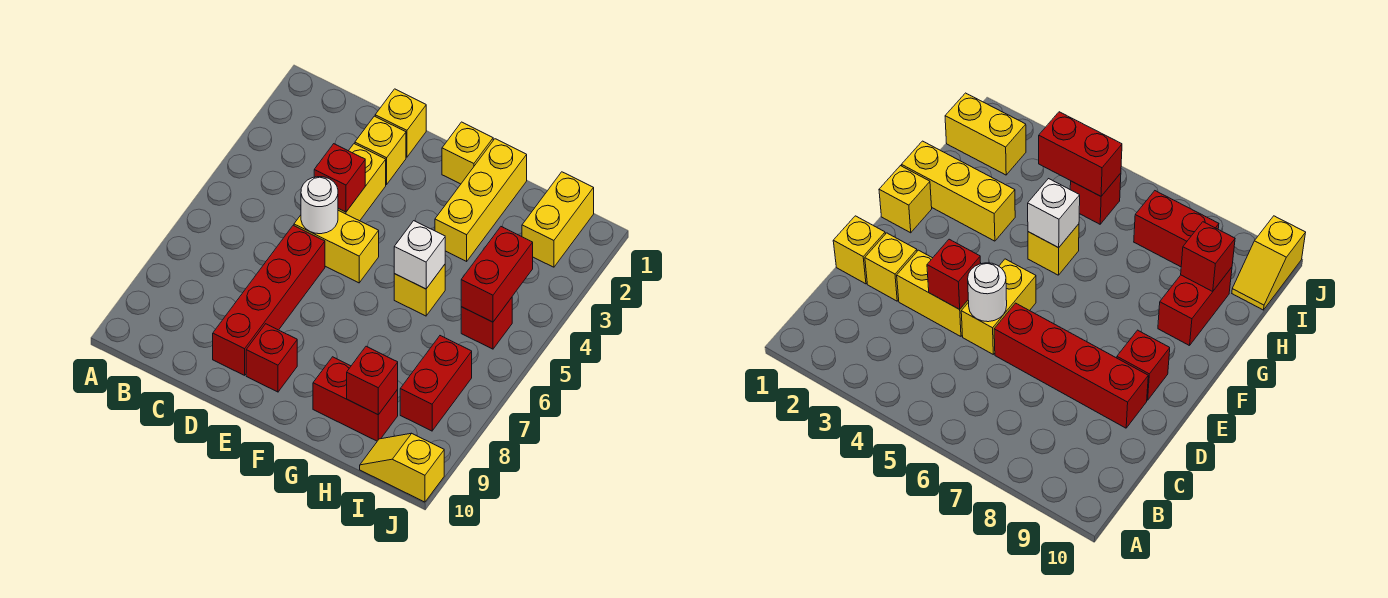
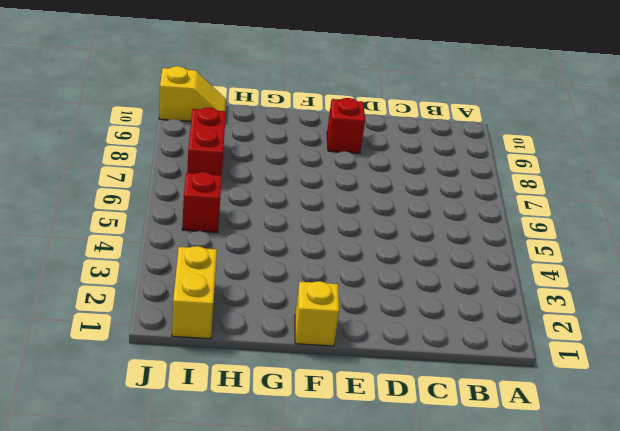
none -> yellow brick D1 level 1
none -> yellow brick D2 level 1
none -> yellow brick D3:D4 level 1

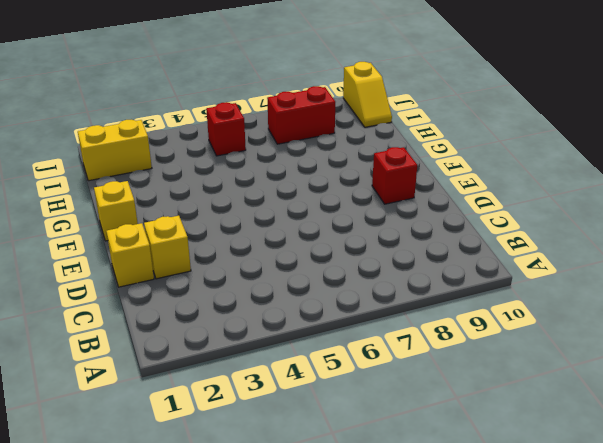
none -> yellow brick D3:D4 level 1
none -> yellow brick D5:E5 level 1
none -> red brick D6:D9 level 1

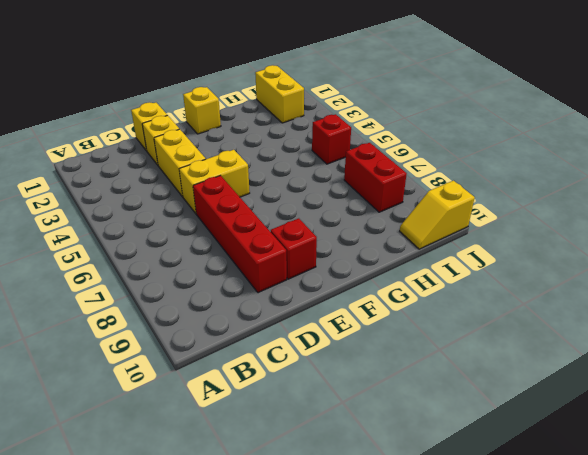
none -> yellow brick G1:G3 level 1
none -> yellow brick G5 level 1
none -> red brick G9:H9 level 1

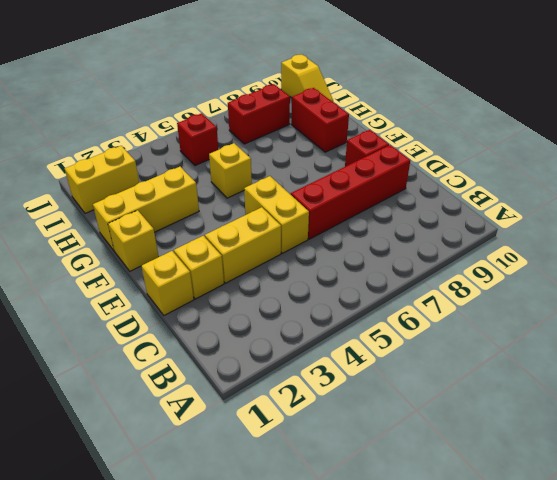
none -> red brick D4 level 2
none -> white round brick D5 level 2
none -> white brick G5 level 2

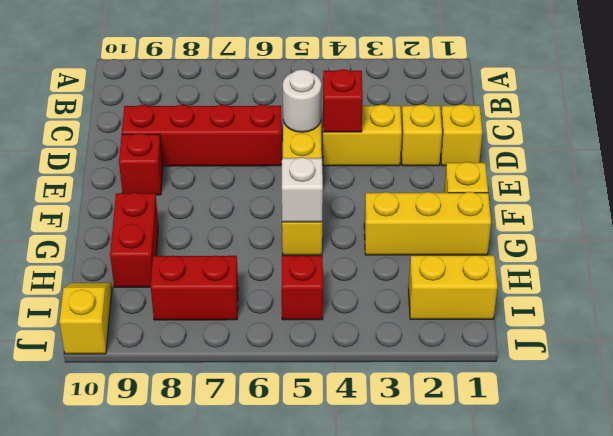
none -> red brick H9 level 2
none -> red brick I4:I5 level 2

